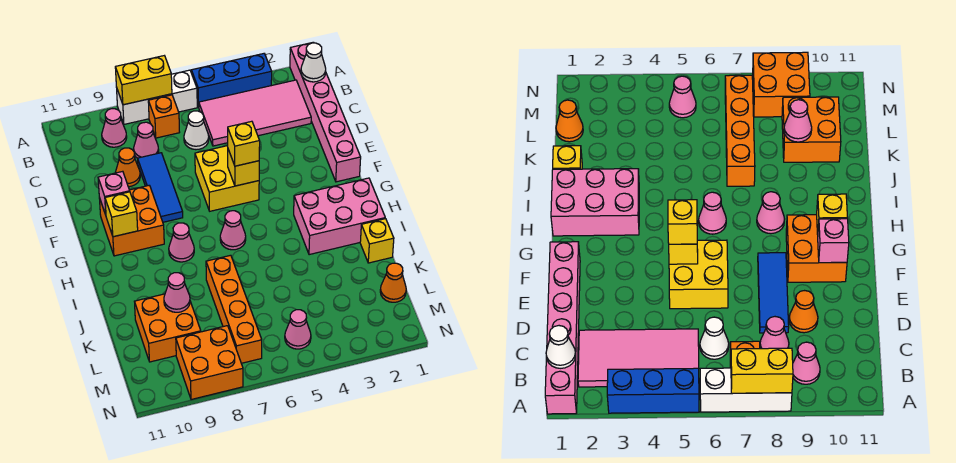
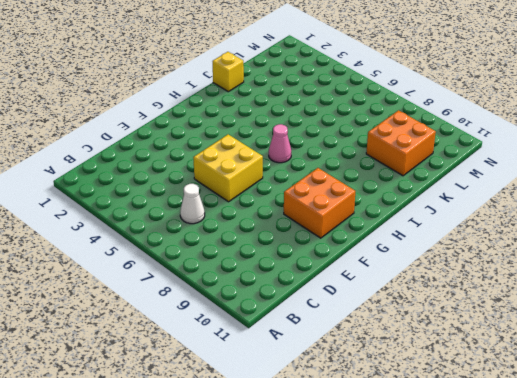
none -> pink brick A1:F1 level 1
none -> blue brick A3:A5 level 1
none -> white brick A6:A8 level 1

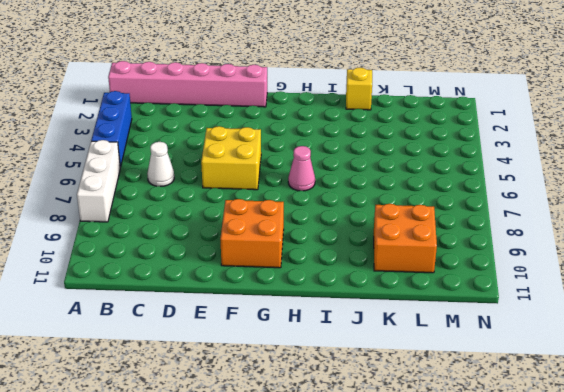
none -> pink tile B2:C5 level 1
none -> orange brick B7 level 1
none -> pink cone B9 level 1

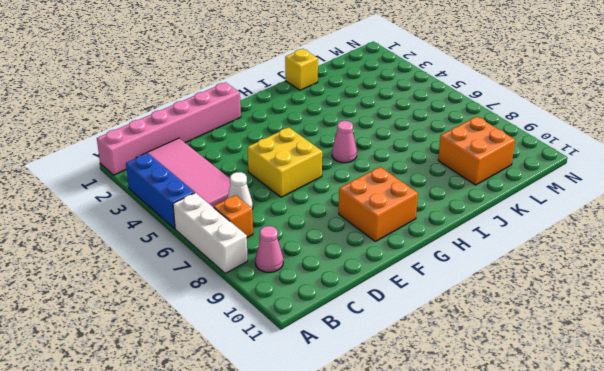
none -> pink cone C8 level 1
none -> blue tile D8:F8 level 1
none -> orange cone D9 level 1

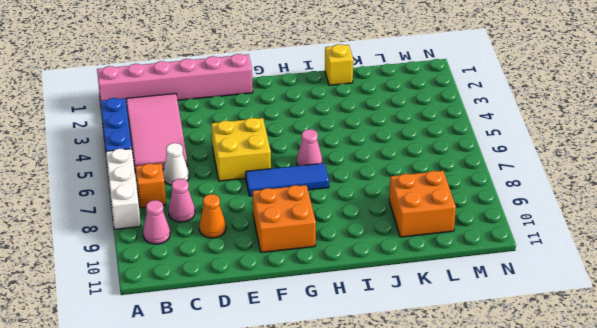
blue tile F7:H7 level 1 -> blue tile D8:F8 level 1
none -> pink brick H1:I3 level 1
none -> pink cone H8 level 1
none -> orange brick J7:M7 level 1

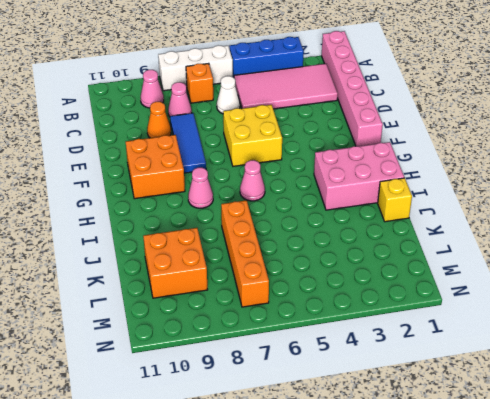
none -> orange cone L1 level 1
none -> pink cone M5 level 1
none -> orange brick M8:N9 level 1

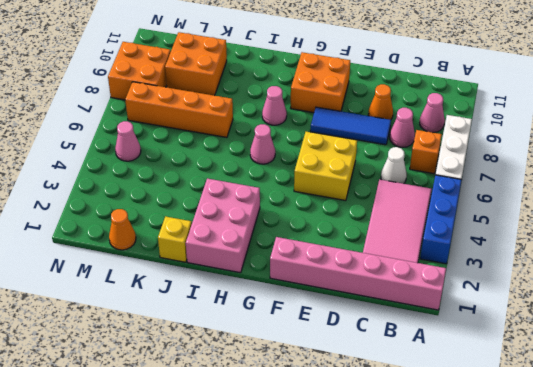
none -> yellow brick A7:A8 level 2
none -> white cone B1 level 2
none -> yellow brick F5 level 2

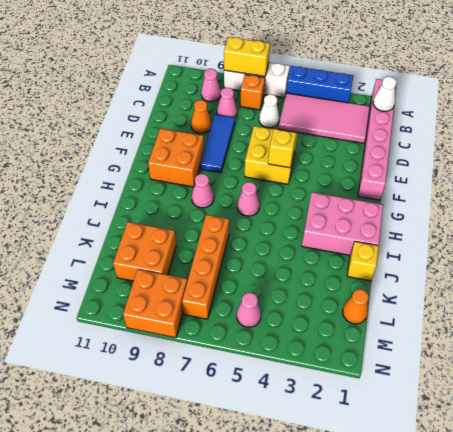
none -> pink brick F10 level 2
none -> yellow brick G10 level 2
none -> pink cone K9 level 2

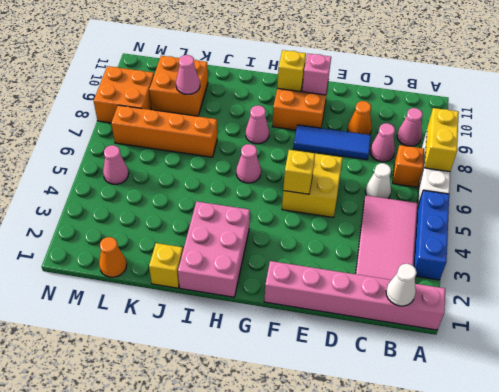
none -> yellow brick F5 level 3

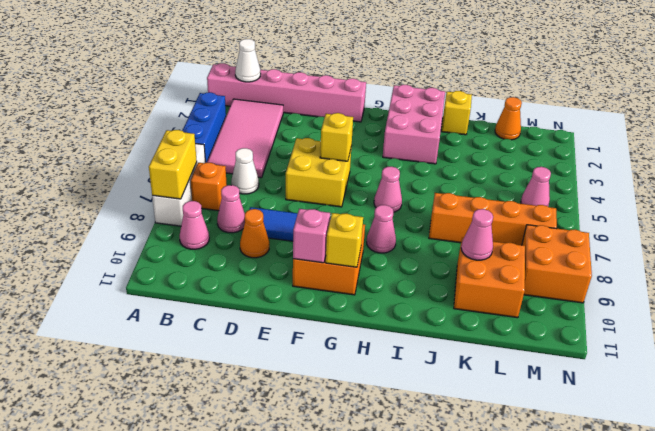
none -> yellow brick F5 level 3

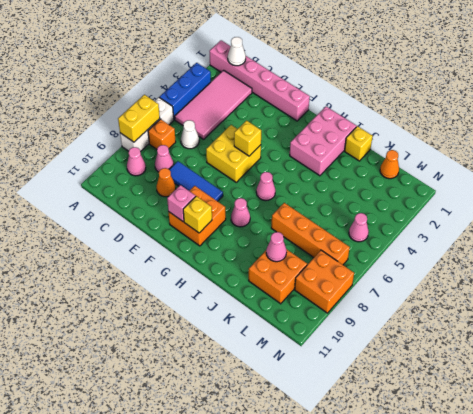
none -> yellow brick F5 level 3

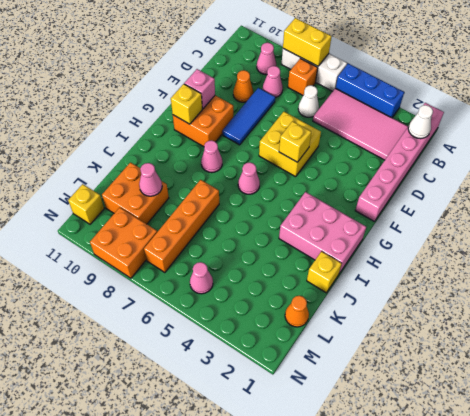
yellow brick M11 level 1 -> yellow brick F5 level 3

